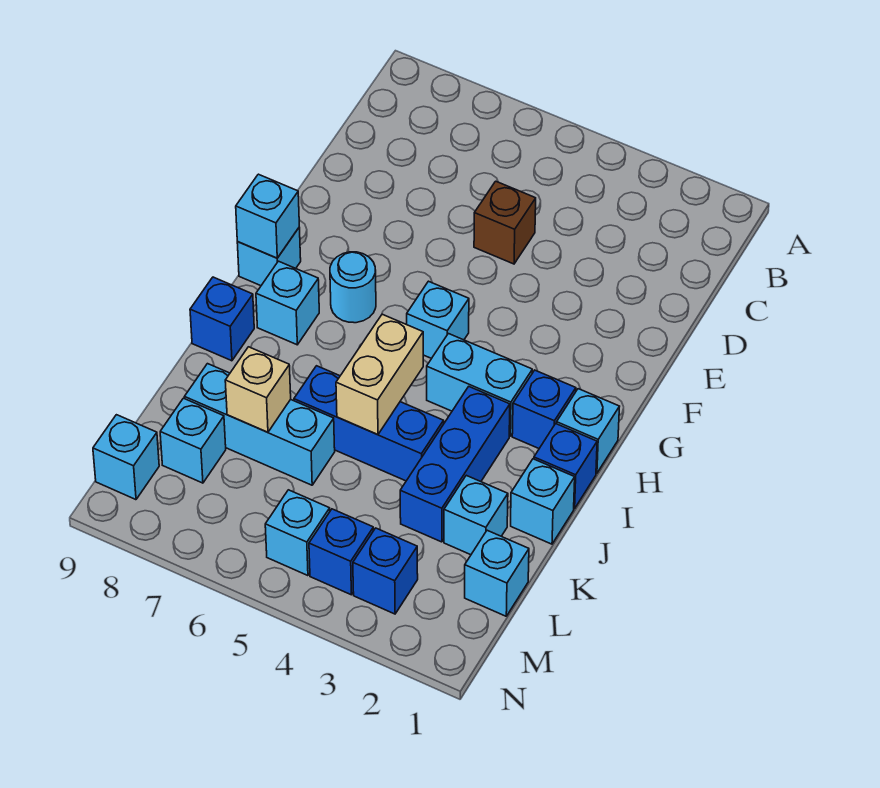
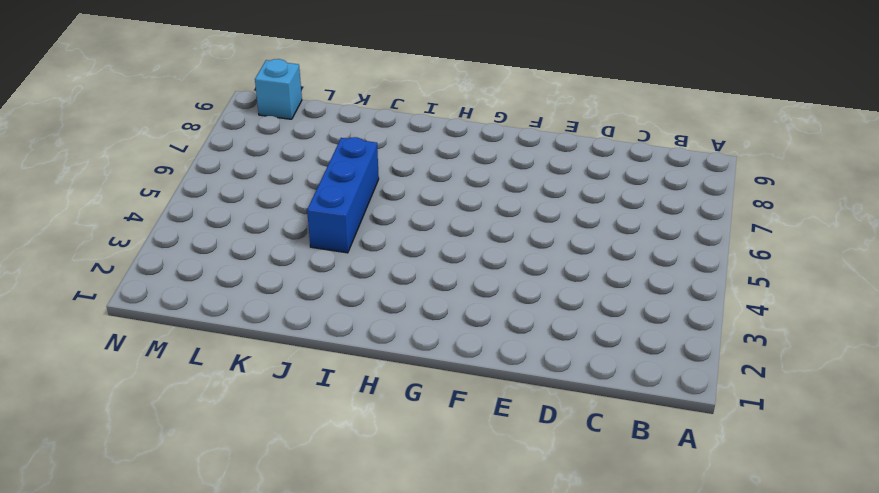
none -> brown brick D5 level 1
none -> cyan brick G5 level 1
none -> cyan round brick G7 level 1

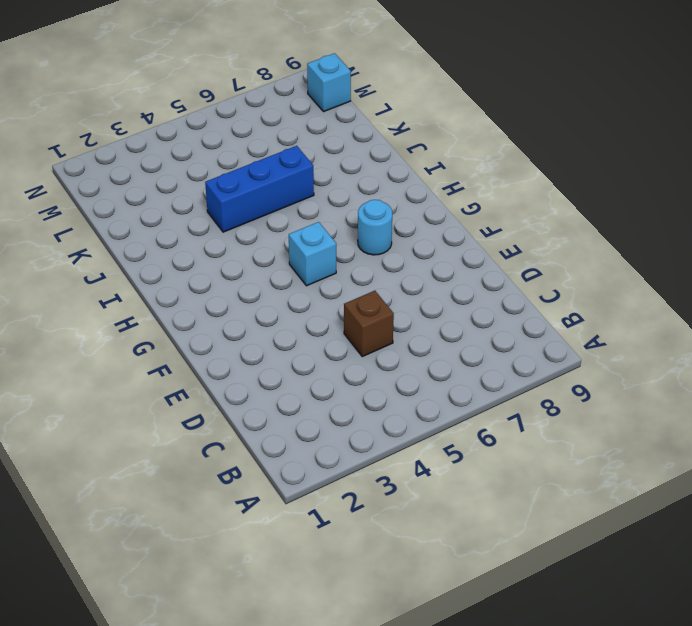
none -> cyan brick G9 level 1
none -> cyan brick H1 level 1
none -> blue brick H2 level 1

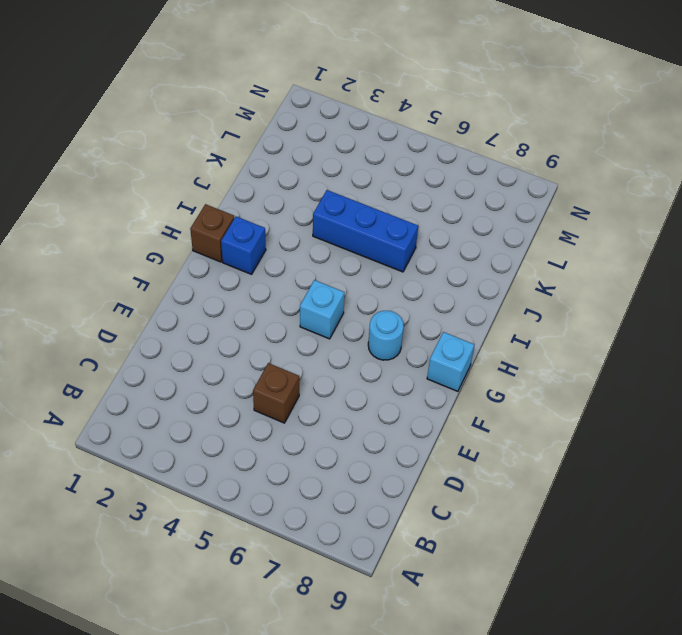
brown brick H1 level 1 -> cyan brick H1 level 1
none -> cyan brick H3:H4 level 1
none -> cyan brick H8 level 1
none -> blue brick I1 level 1

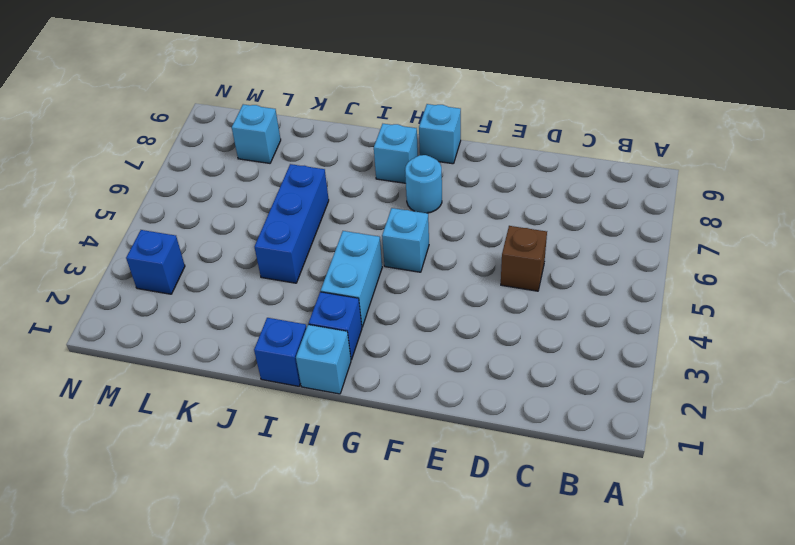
none -> blue brick I3:K3 level 1
none -> blue brick I9 level 1
none -> cyan brick J1 level 1

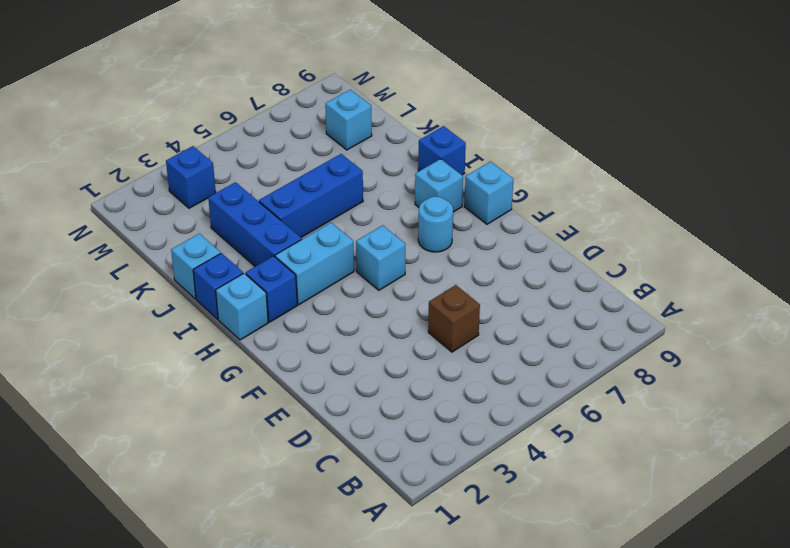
none -> cyan brick K2 level 1
none -> cyan brick K6:K8 level 1
none -> cyan brick L1 level 1

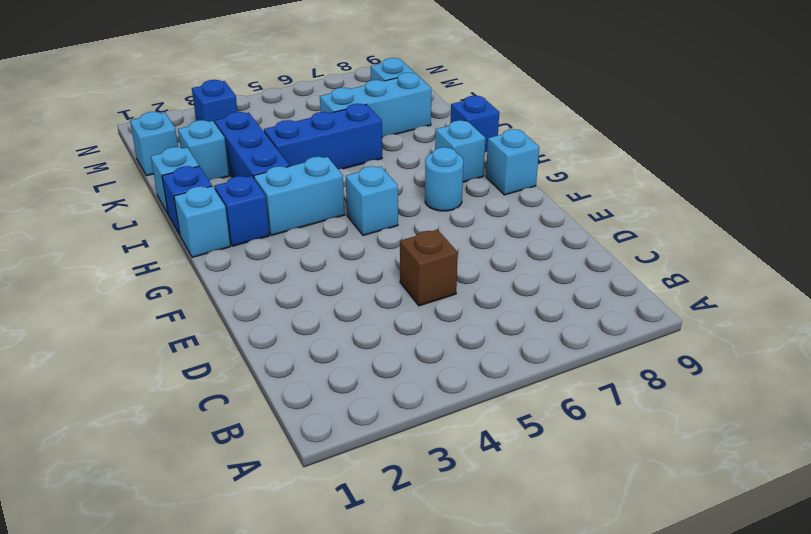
none -> blue brick M4 level 1
none -> cyan brick M5 level 1
none -> cyan brick M9 level 1

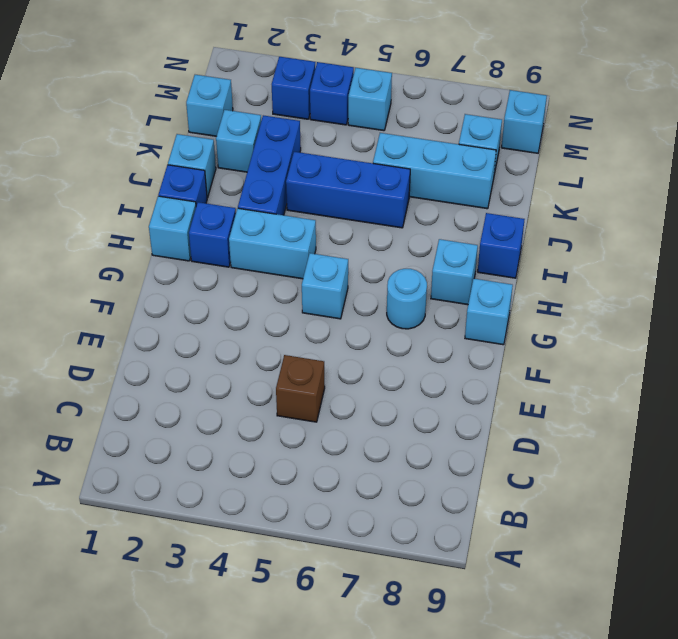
none -> cyan brick G9 level 2
none -> tan brick I5:J5 level 2
none -> tan brick K7 level 2

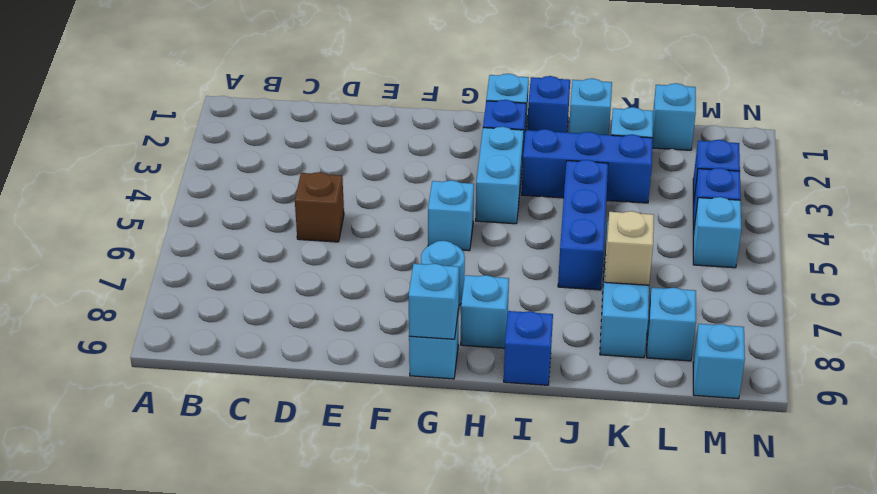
none -> tan brick I5:J5 level 2

